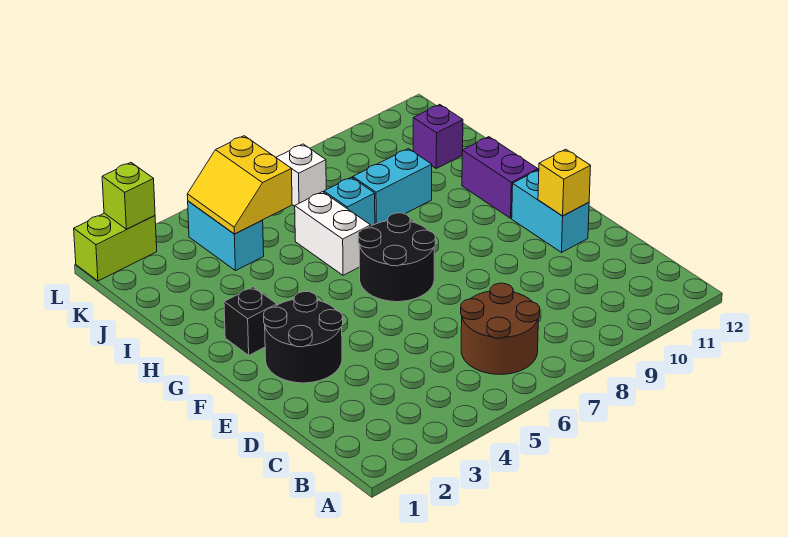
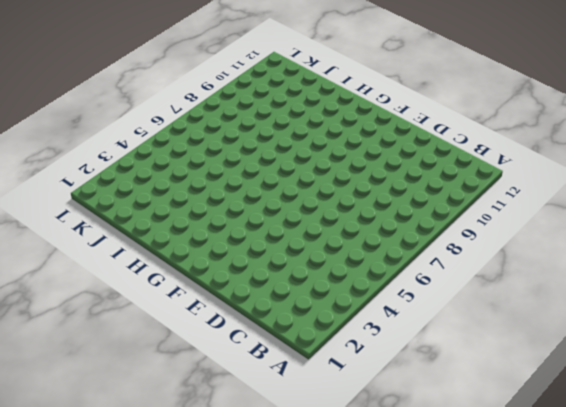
none -> brown round brick B6:C7 level 1
none -> black round brick E2:F3 level 1
none -> cyan brick E11:F11 level 1

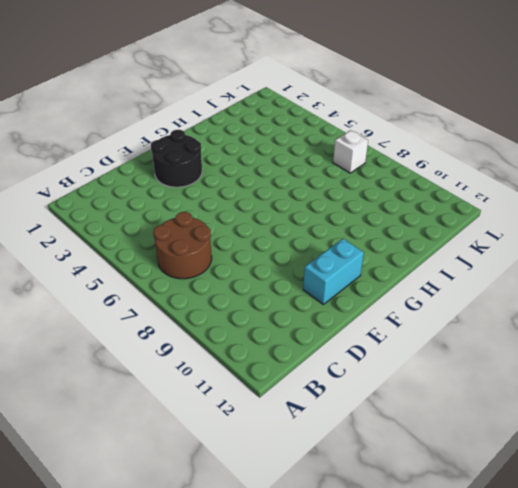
none -> black round brick F6:G7 level 1
none -> black brick G2 level 1
none -> purple brick G11:H11 level 1

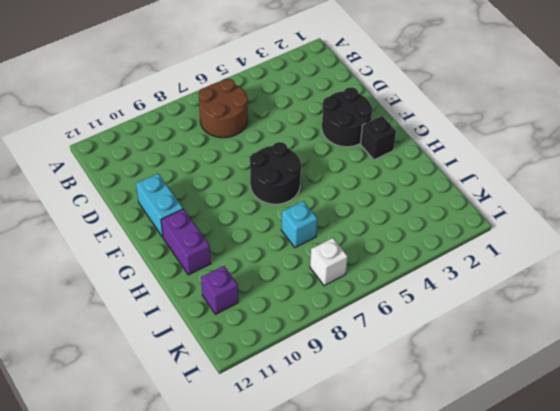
none -> white brick H6:I6 level 1
none -> cyan brick I8:I9 level 1
none -> cyan brick J4:K4 level 1

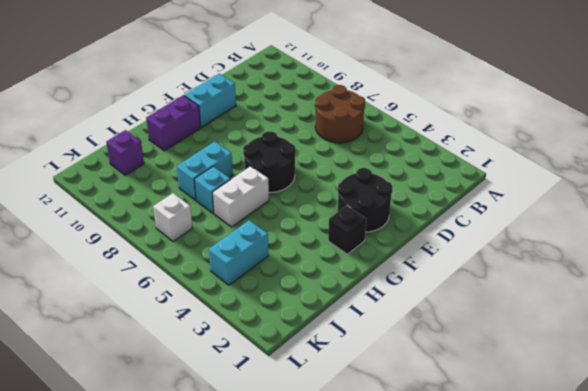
cyan brick H8:I8 level 1 -> cyan brick I8:I9 level 1
none -> lime brick L1:L2 level 1
none -> yellow brick E11 level 2
none -> yellow slope J4:K5 level 2 top 5

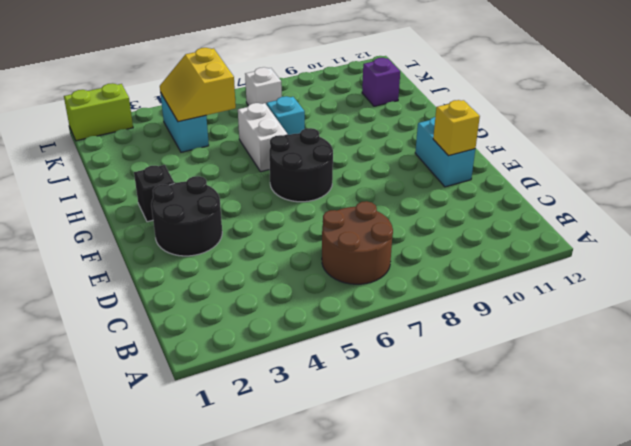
none -> purple brick G11:H11 level 1
none -> cyan brick I8:I9 level 1
none -> lime brick L2 level 2

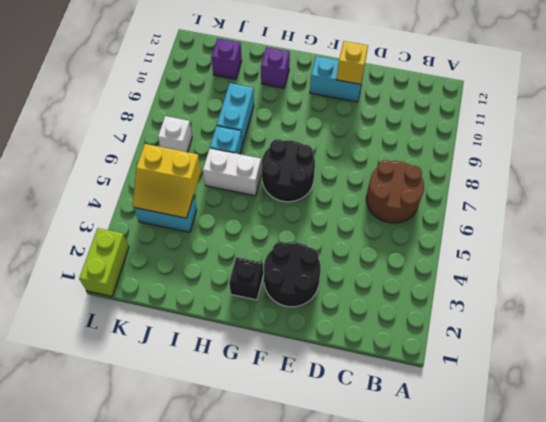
purple brick H11 level 1 -> purple brick G11:H11 level 1
none -> lime brick L2 level 2

